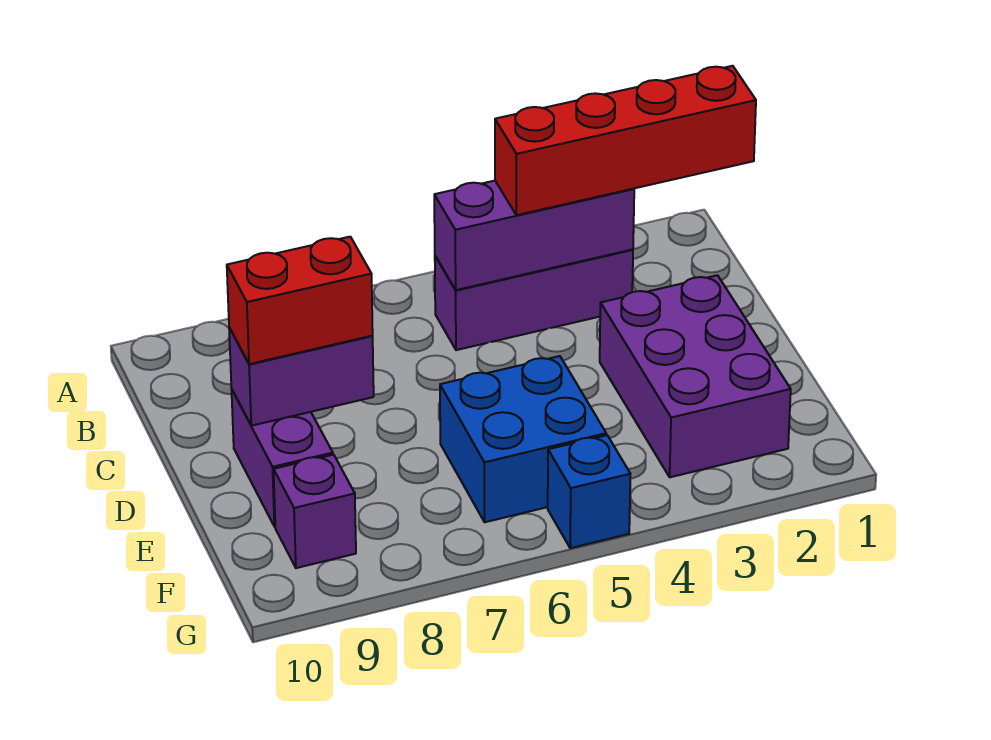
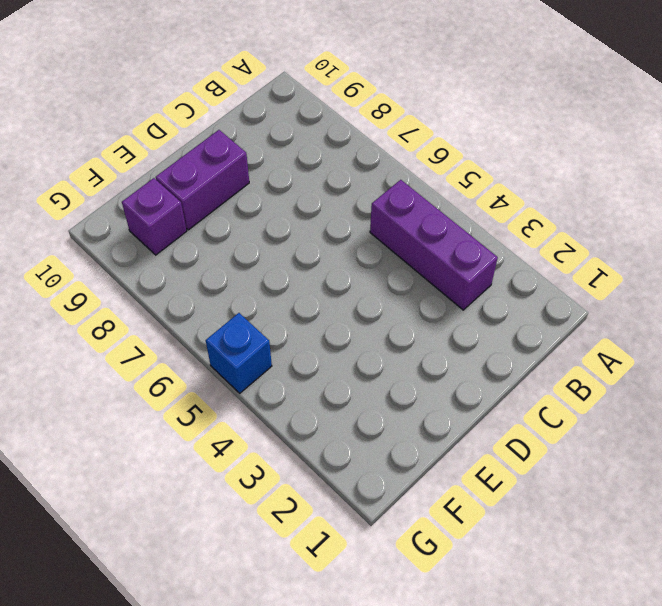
none -> purple brick D2:F3 level 1
none -> blue brick E5:F6 level 1

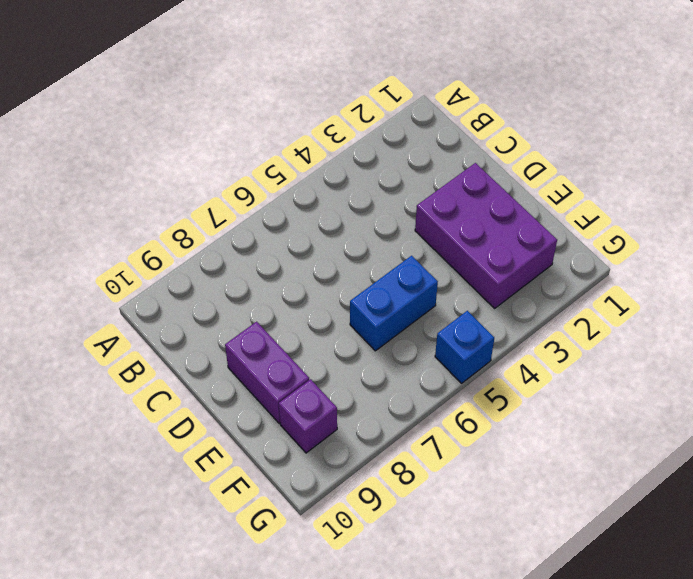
blue brick E5:E6 level 1 -> blue brick E5:F6 level 1
none -> purple brick B3:B5 level 1
none -> purple brick B3:B5 level 2

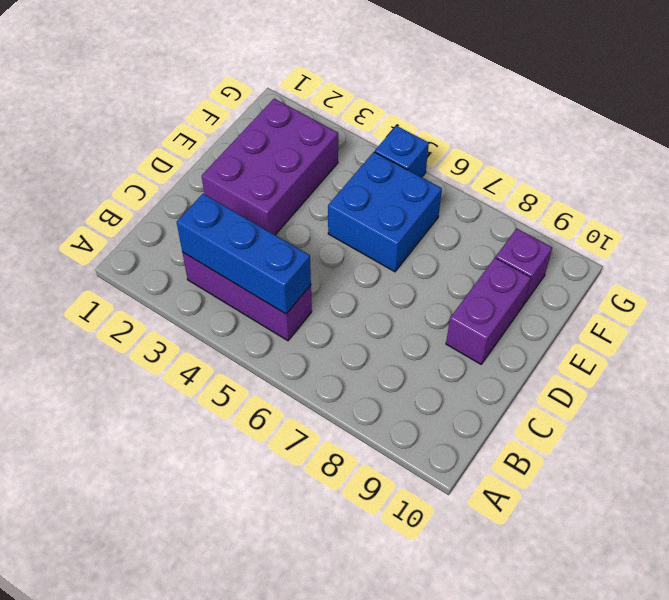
blue brick B3:B5 level 2 -> purple brick B3:B5 level 2
none -> purple brick D8:D9 level 2
none -> red brick B1:B4 level 3

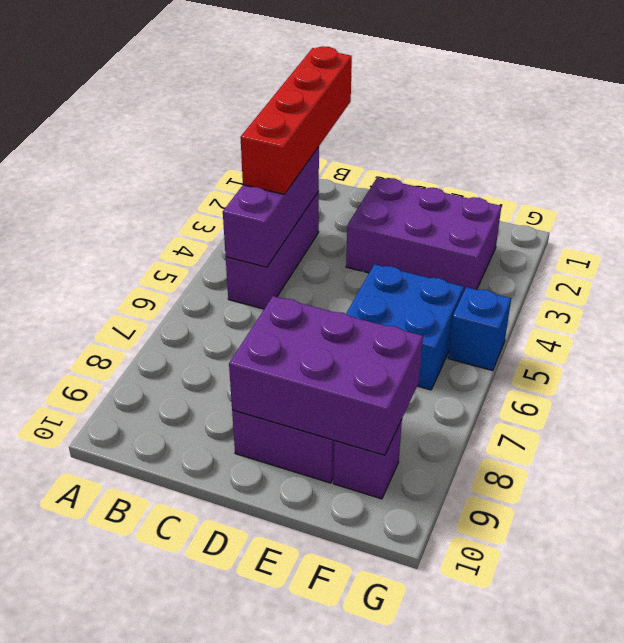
purple brick D8:F9 level 2 -> purple brick D8:D9 level 2
none -> red brick D8:D9 level 3

